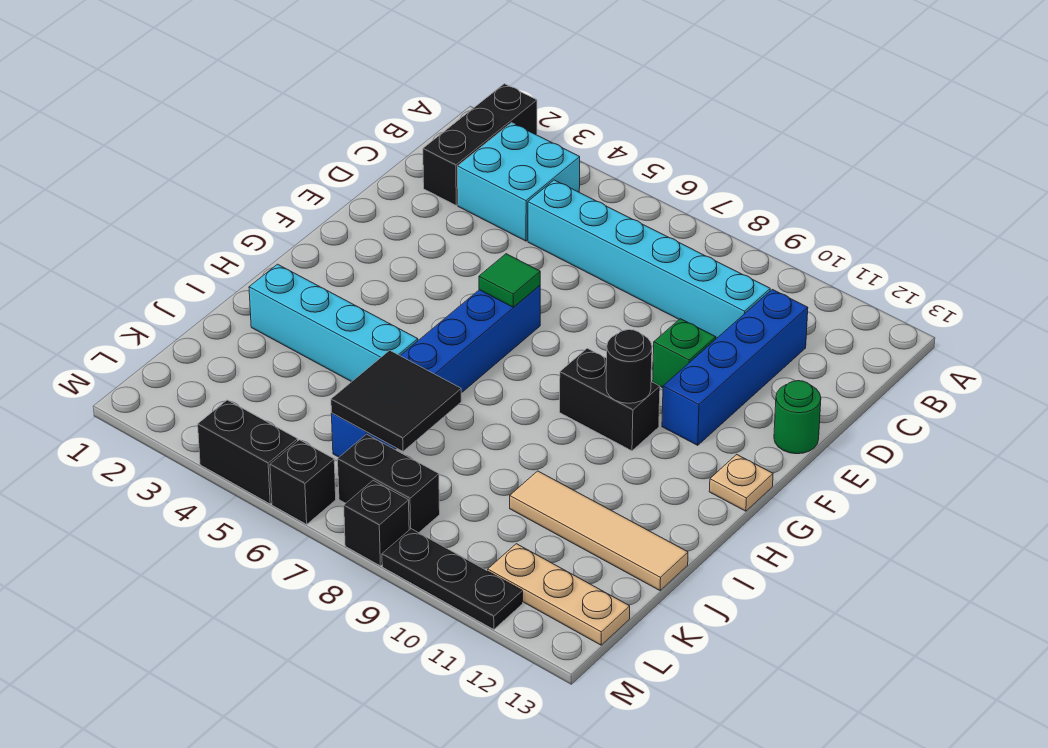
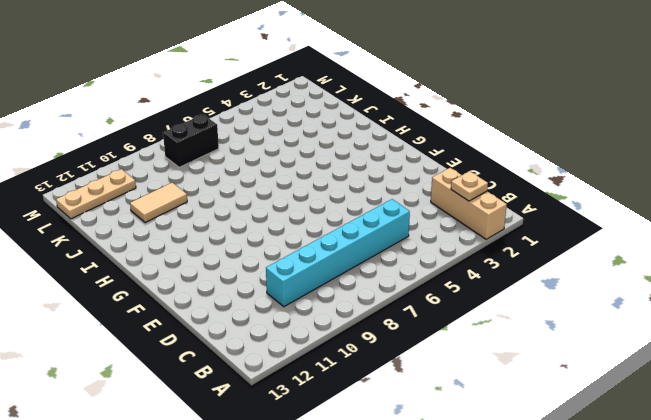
tan brick A2:C2 level 1 -> black brick A2:C2 level 1
tan plate B2 level 2 -> tan plate G13 level 1
tan tile J10:J11 level 1 -> tan tile J10:J13 level 1
none -> cyan brick B3:C4 level 1
none -> blue brick C11:F11 level 1
none -> green brick E10 level 1

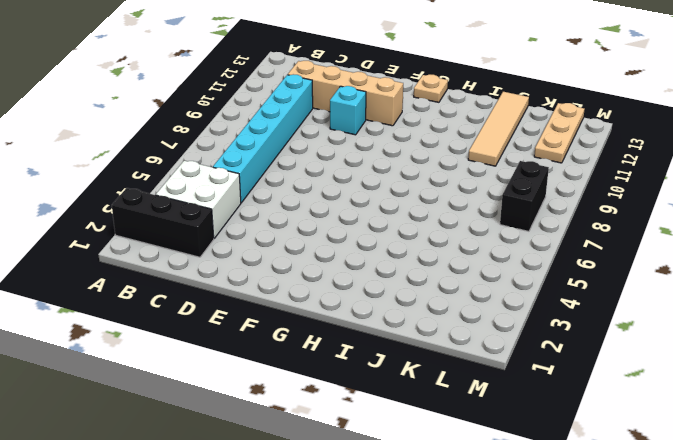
white brick B3:C4 level 1 -> cyan brick B3:C4 level 1
tan brick C11:F11 level 1 -> blue brick C11:F11 level 1
cyan brick E10 level 1 -> green brick E10 level 1
none -> green round brick E13 level 1
none -> blue brick F6:K6 level 1
none -> black brick G9:G10 level 1

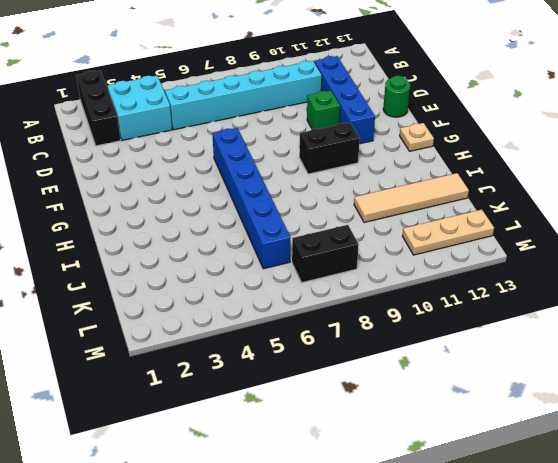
none -> cyan brick I2:I5 level 1
none -> black brick M4:M5 level 1
none -> black brick M6 level 1

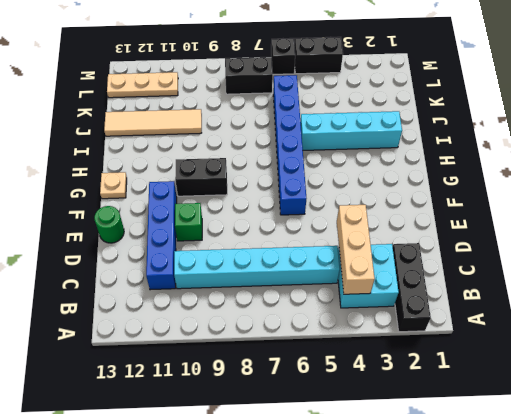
tan brick B4:D4 level 2 -> none
none -> black brick M8 level 1
none -> black plate M9:M11 level 1
none -> green tile F6 level 2

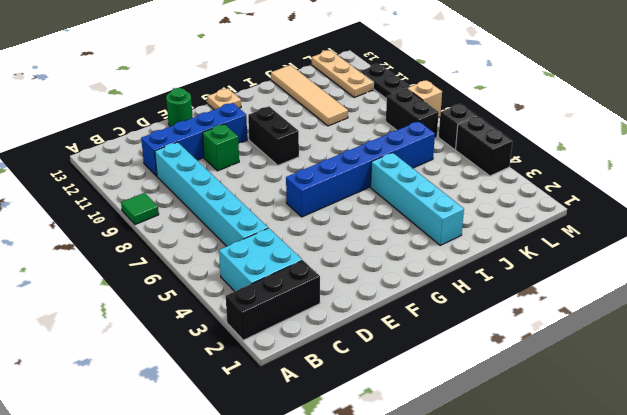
green tile A9 level 1 -> green tile F6 level 2
tan brick M8 level 1 -> black brick M8 level 1
none -> black round brick G10 level 2
none -> black tile J6:K7 level 2

